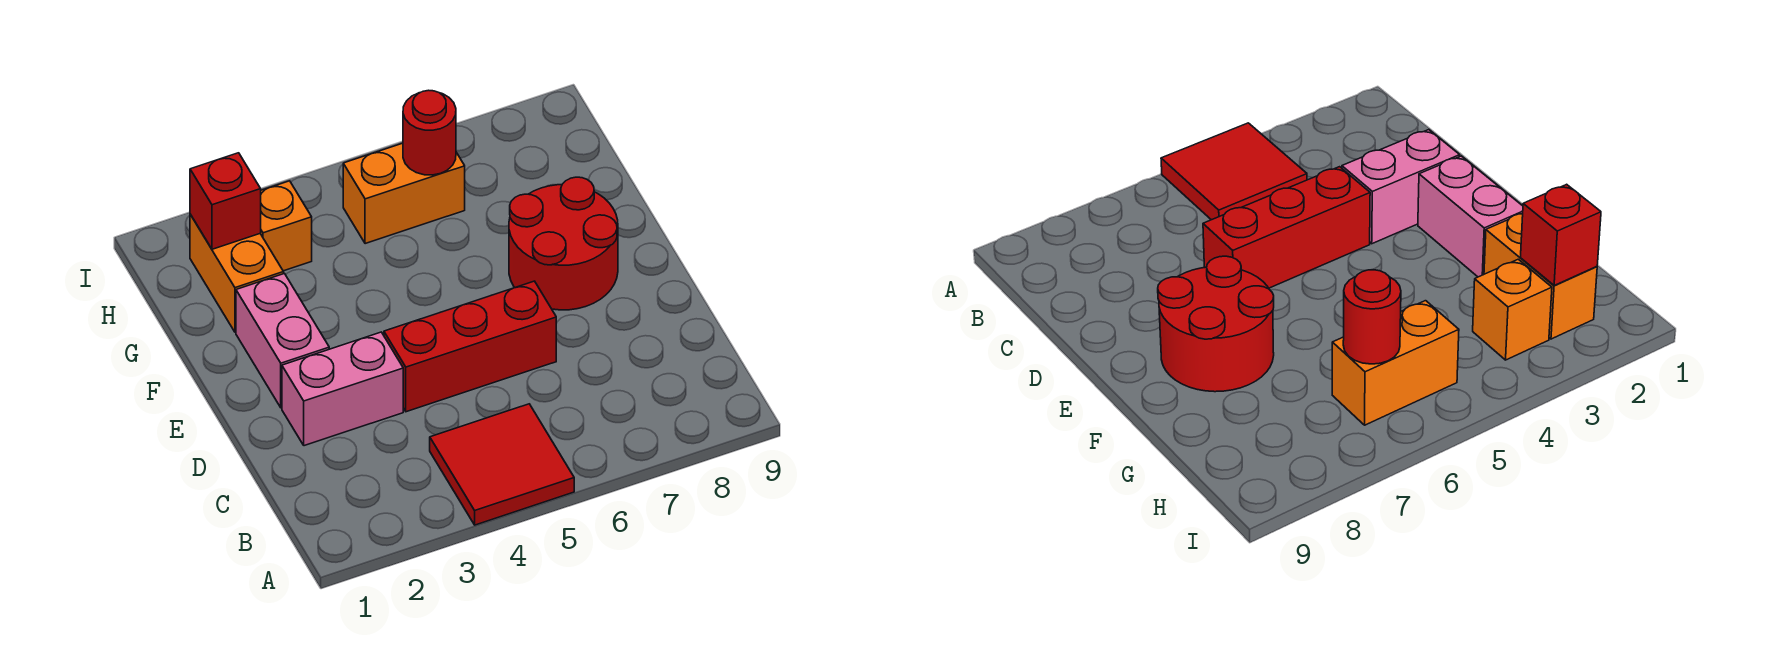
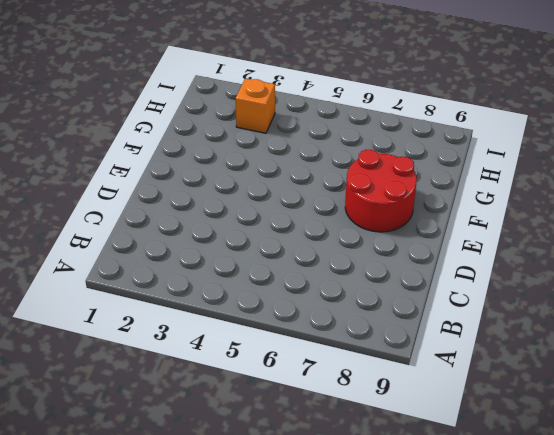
none -> red tile A4:B5 level 1
none -> pink brick D2:D3 level 1

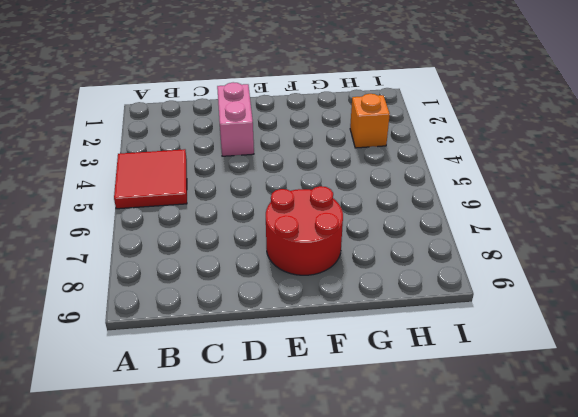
none -> red brick D4:D6 level 1
none -> pink brick E2:F2 level 1

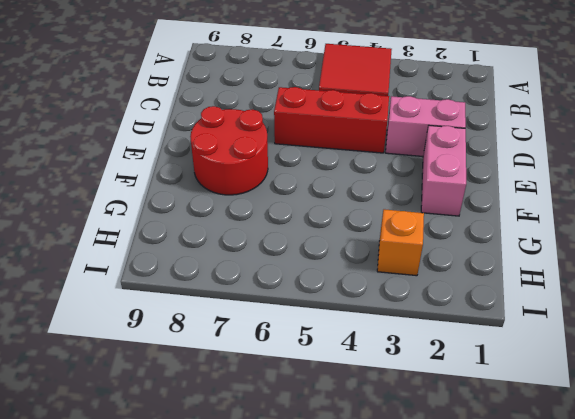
none -> orange brick G2:H2 level 1
none -> orange brick H5:H6 level 1

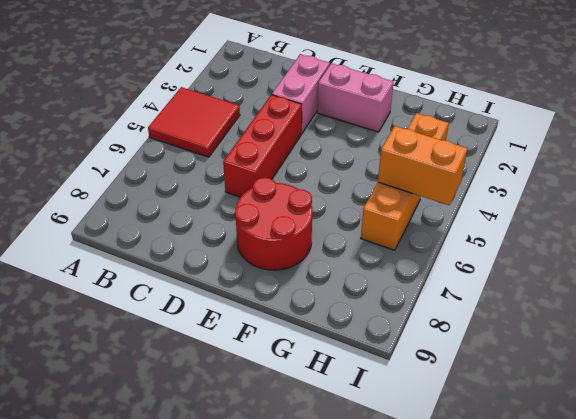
orange brick H5:I5 level 2 -> orange brick G2:H2 level 1
none -> red brick H2 level 2
none -> red round brick H6 level 2

